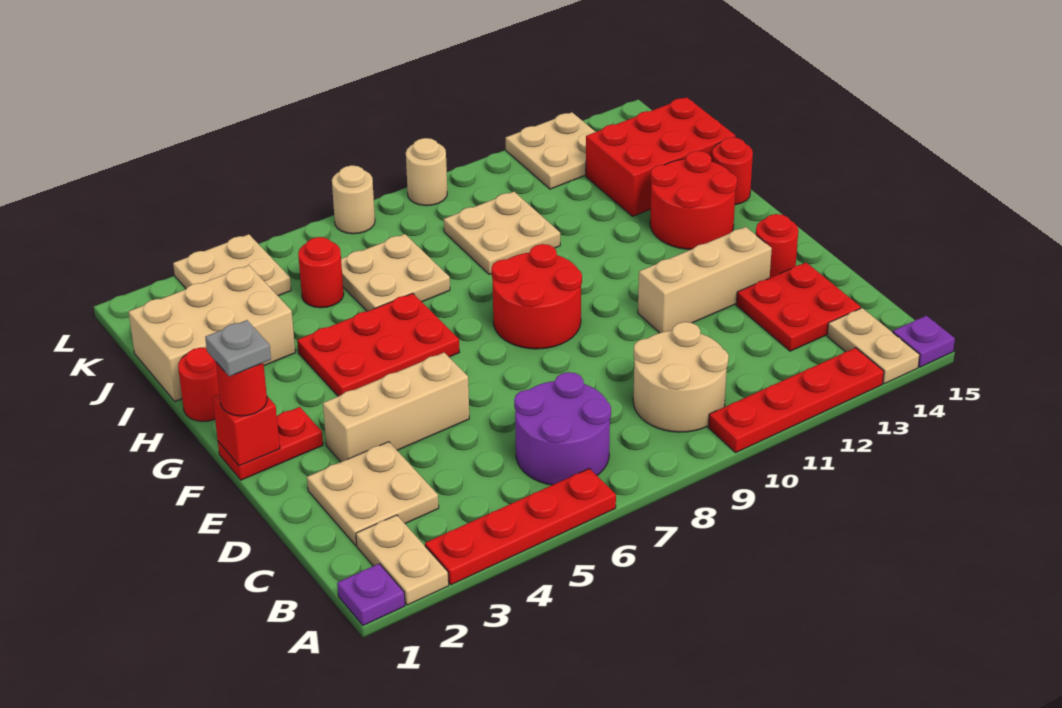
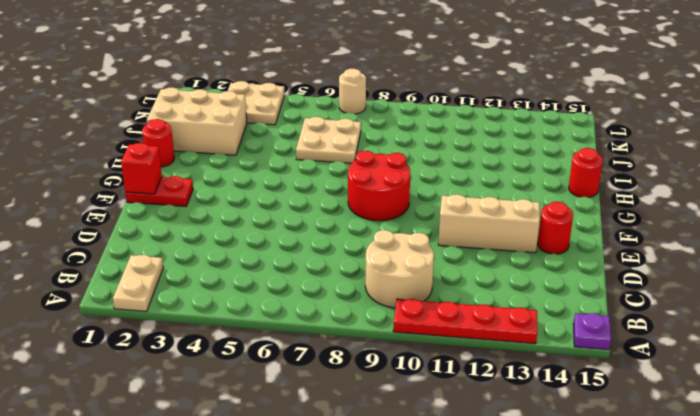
none -> purple plate A1 level 1
none -> red plate A3:A6 level 1
none -> tan plate A14:B14 level 1
none -> purple round brick B6:C7 level 1

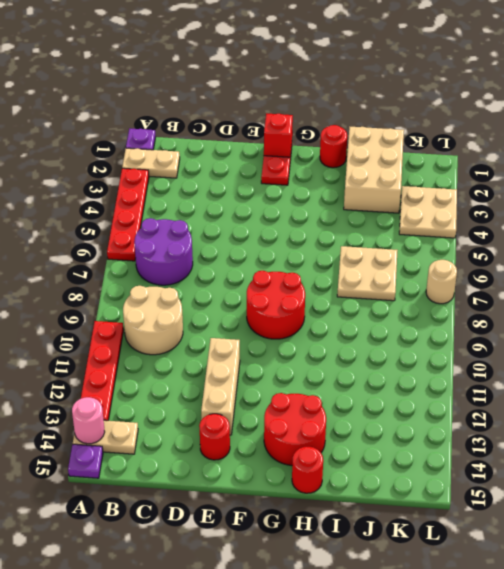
pink round brick A14 level 2 -> none
none -> tan plate C2:D3 level 1
none -> red plate C13:D14 level 1
none -> tan brick E3:E5 level 1
none -> red plate G4:H6 level 1

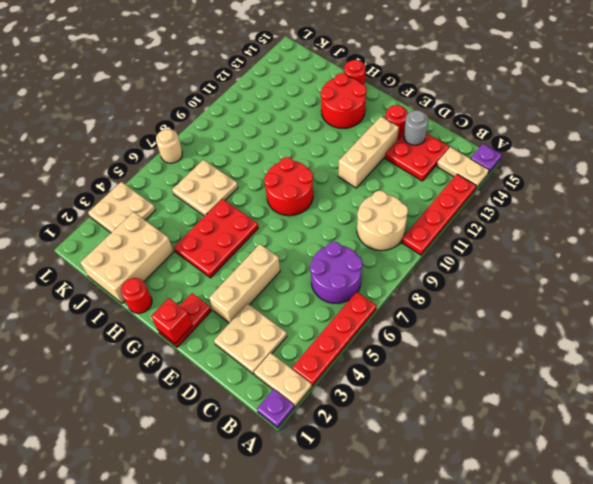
grey round brick D14 level 2 -> none
none -> tan plate I9:J10 level 1
none -> red brick I13:J15 level 1
none -> red round brick J5 level 1
none -> tan plate K12:L13 level 1

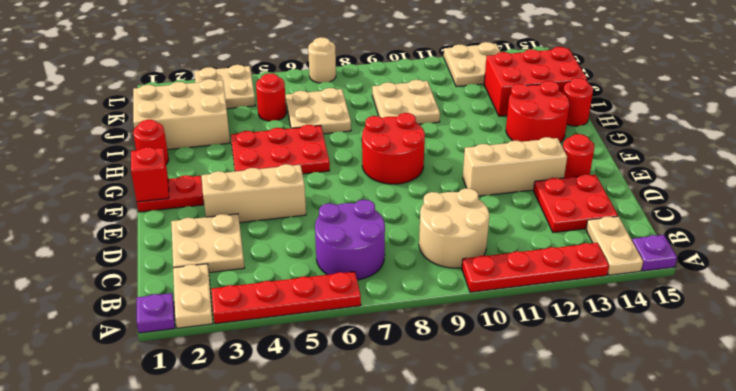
none -> tan round brick L9 level 1
none -> red round brick F1 level 3
none -> grey plate F1 level 4

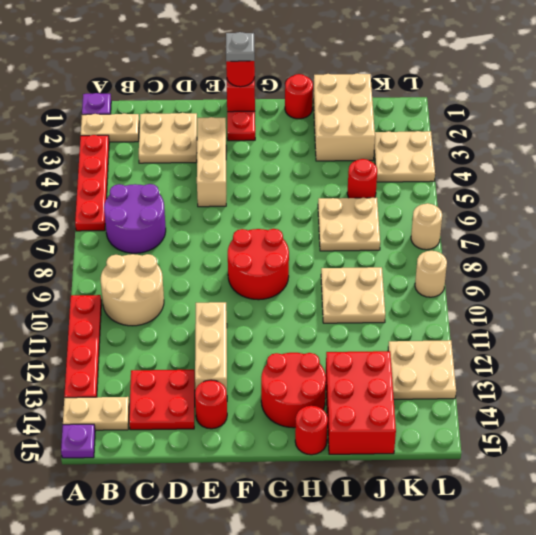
none -> red plate G4:H6 level 1

